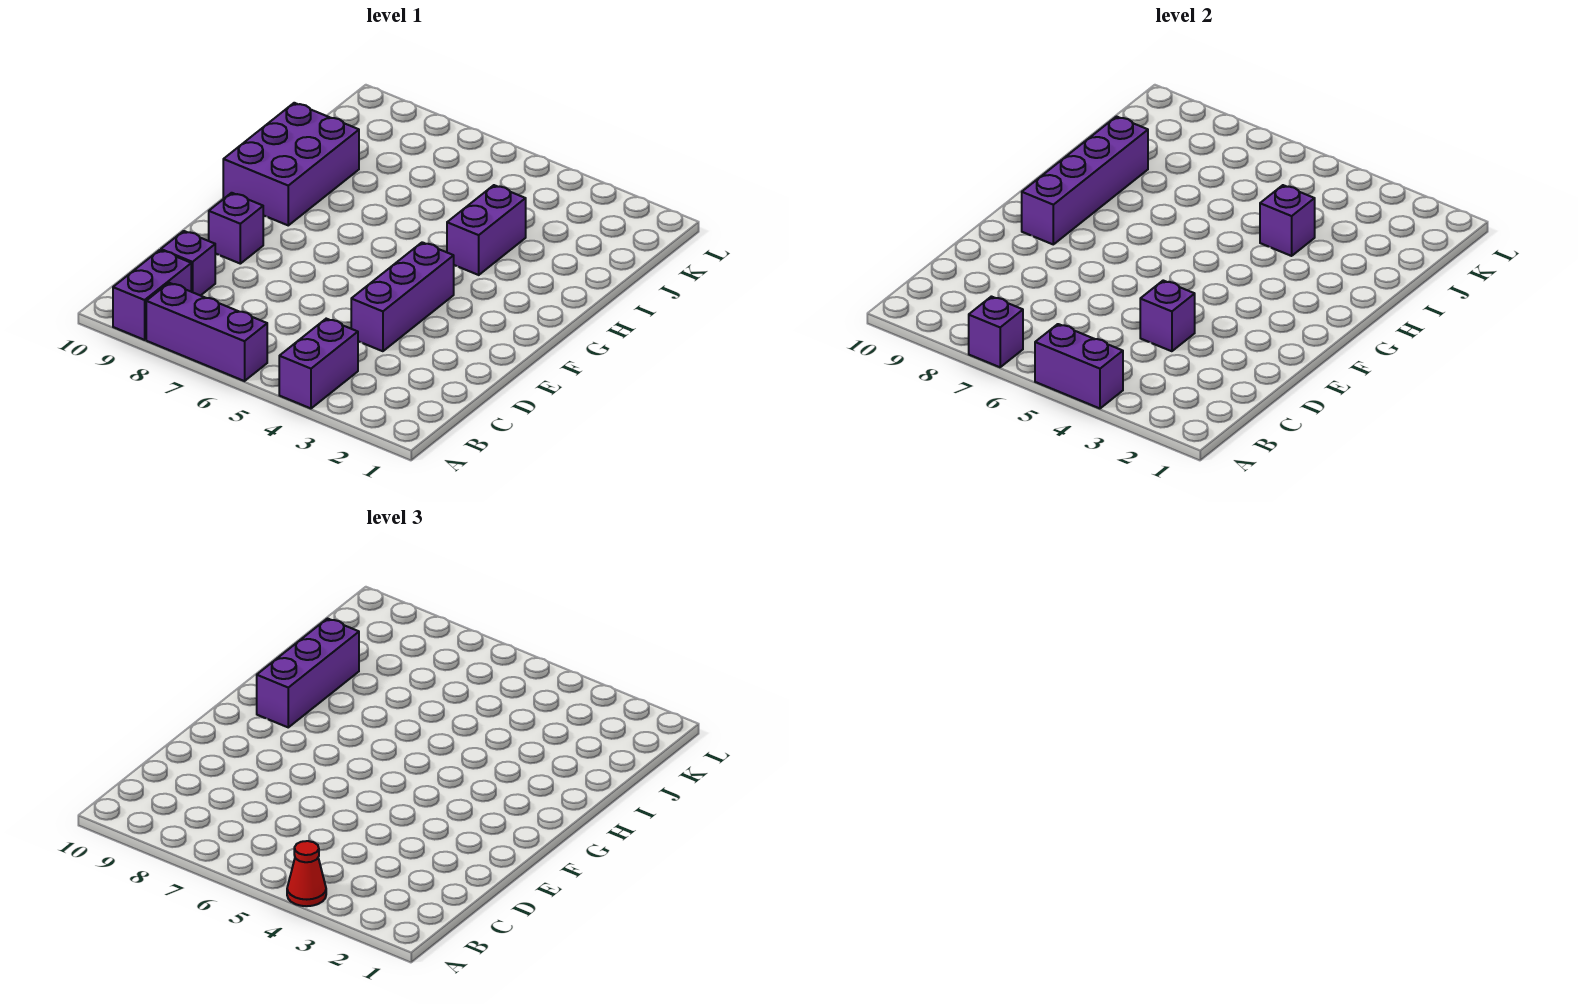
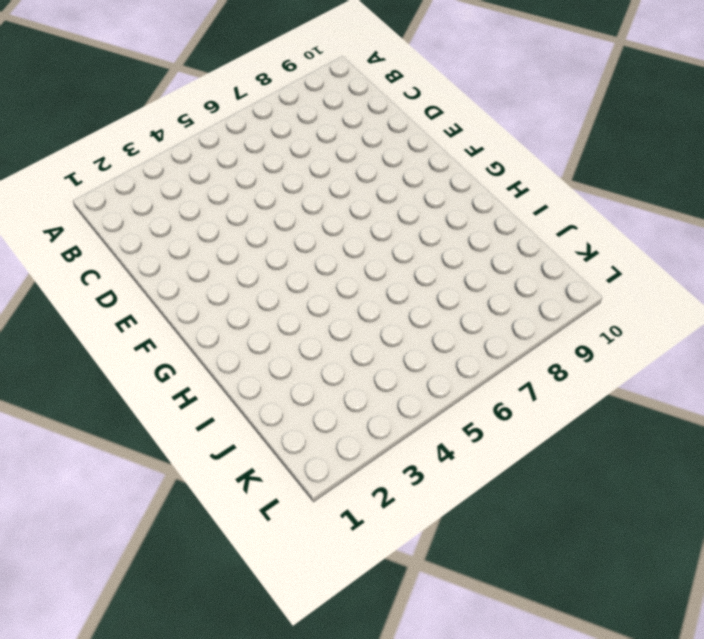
none -> purple brick A4:B4 level 1
none -> purple brick A6:A8 level 1
none -> purple brick A9:B9 level 1

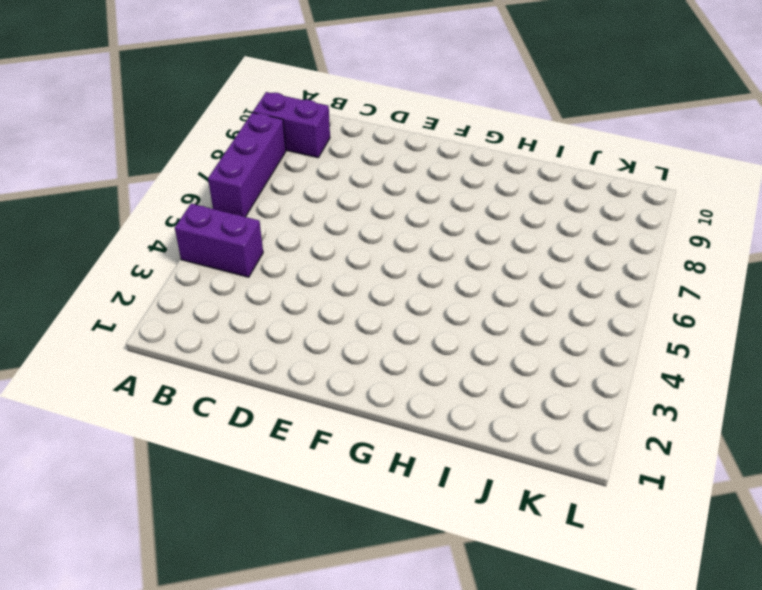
none -> purple brick C9 level 1
none -> purple brick D4:F4 level 1
none -> purple brick E9 level 1

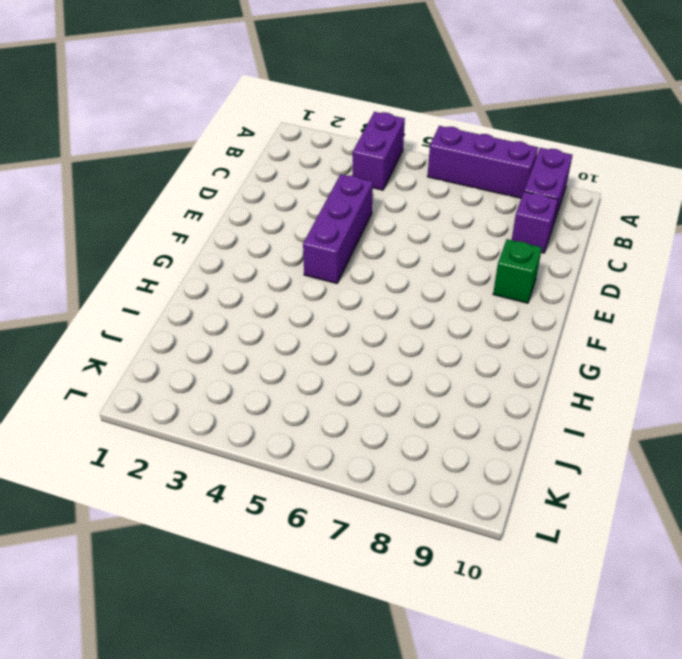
green brick E9 level 1 -> purple brick E9 level 1
none -> purple brick G9:I10 level 1
none -> purple brick H4:I4 level 1
none -> purple brick A4:A5 level 2

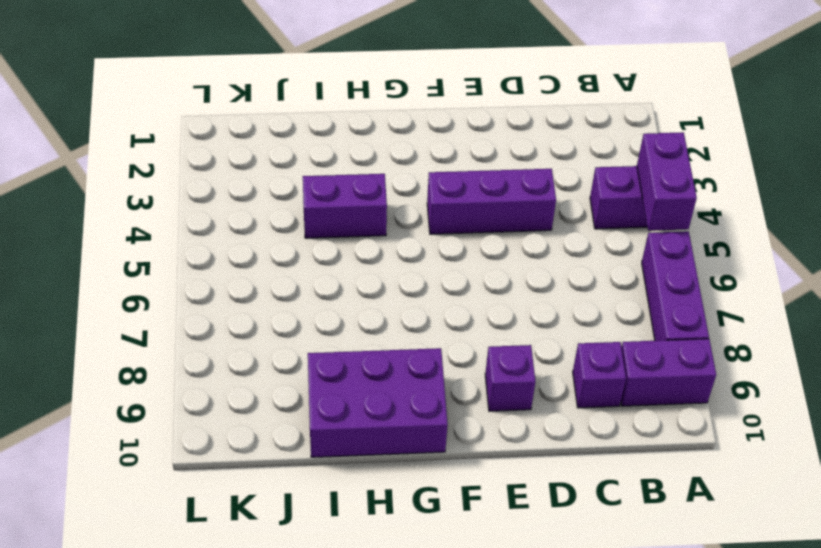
none -> purple brick A7 level 2
none -> purple brick D4 level 2
none -> purple brick F9:I9 level 2

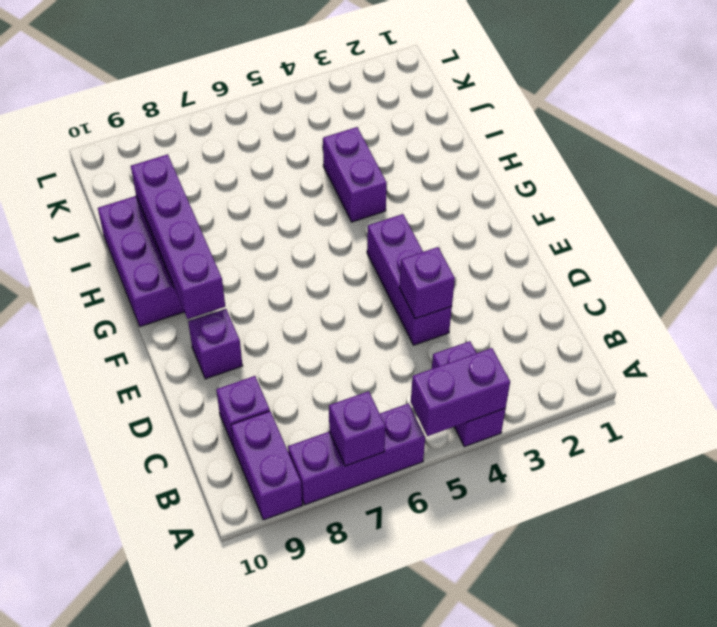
none -> purple brick I4 level 2
none -> red cone A4 level 3
none -> purple brick G9:I9 level 3

